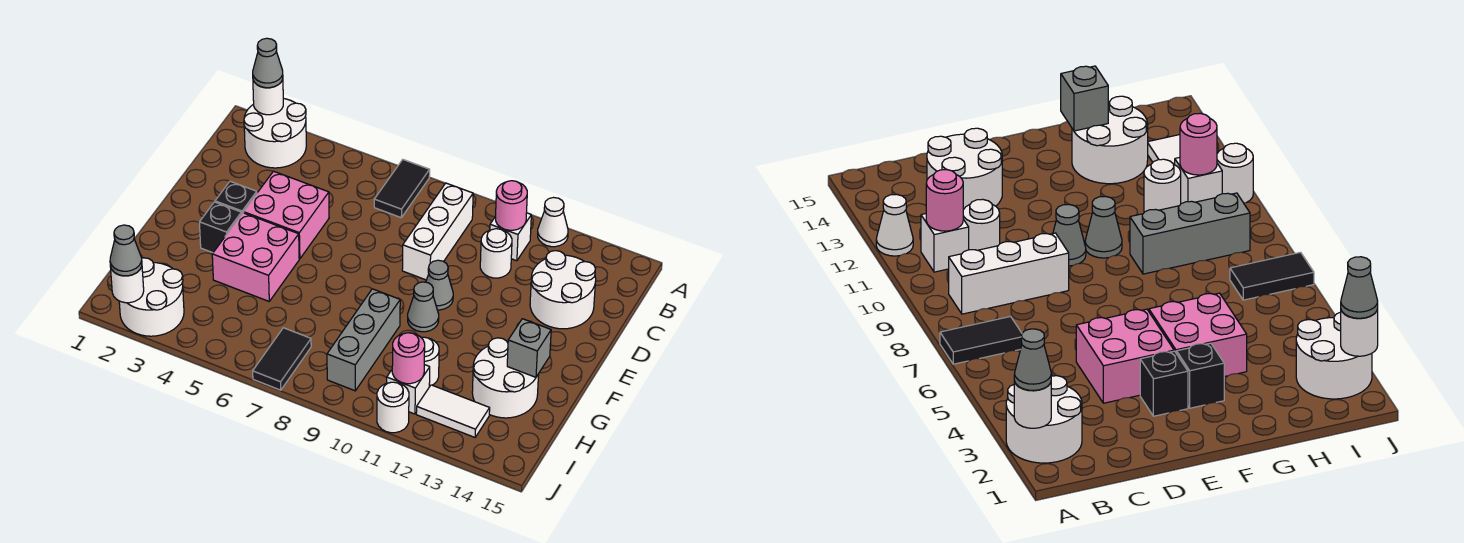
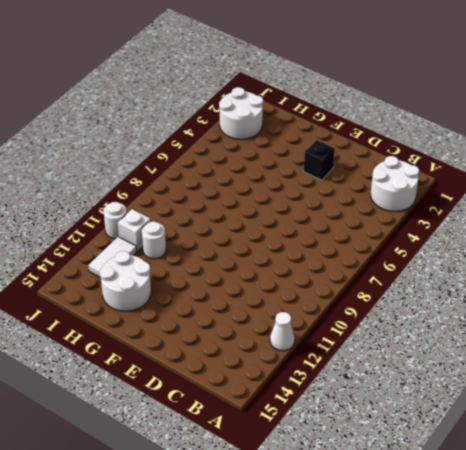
none -> black tile A7:B7 level 1
none -> white brick B9:D9 level 1
none -> white brick B11 level 1

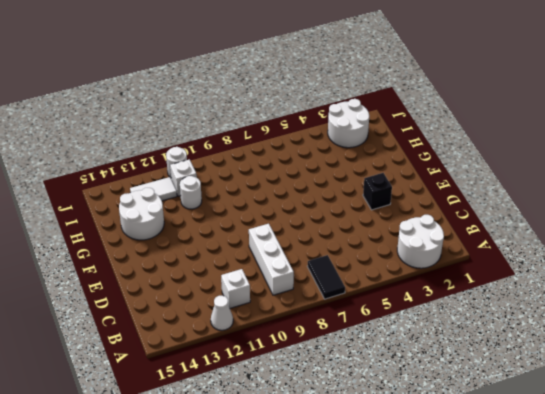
none -> white round brick C11 level 1
none -> white round brick C13:D14 level 1
none -> pink brick D4:E5 level 1

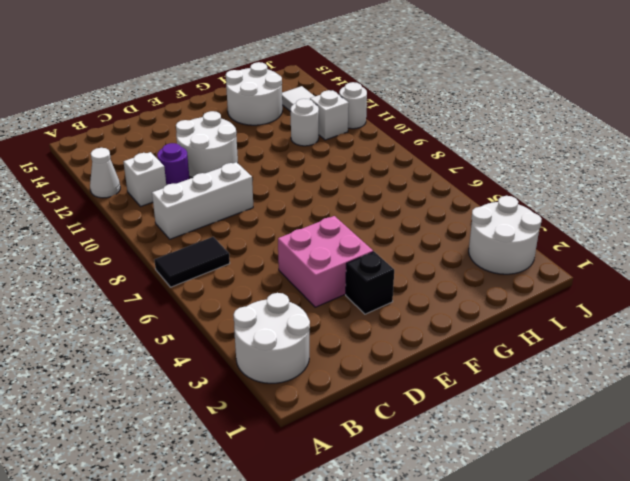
purple round brick C11 level 1 -> white round brick C11 level 1
white round brick D11:E12 level 1 -> white round brick C13:D14 level 1
none -> grey cone E10 level 1
none -> black brick F3 level 1
none -> pink brick F4:G5 level 1

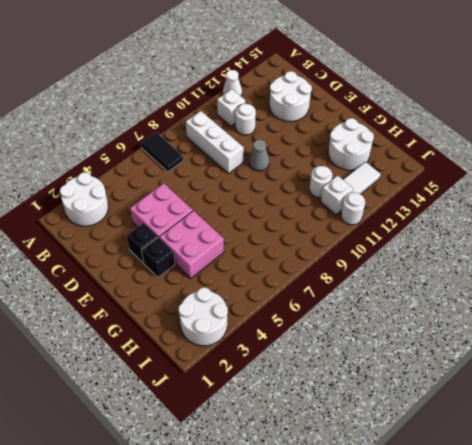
none -> grey cone F10 level 1
none -> grey brick G9:I9 level 1
none -> black tile I7:J7 level 1

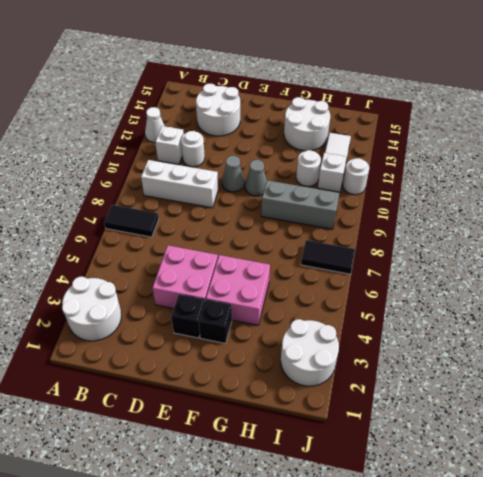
none -> white round brick A2 level 2
none -> pink round brick B11 level 2
none -> grey brick G14 level 2

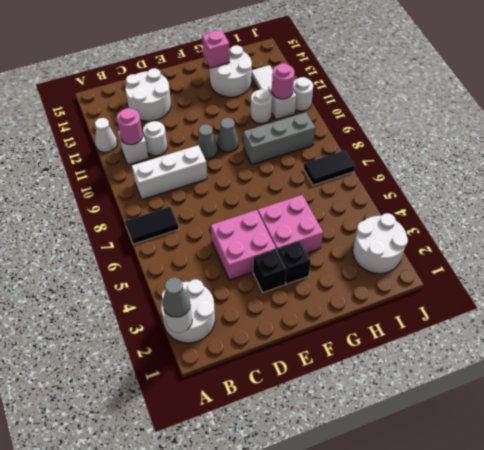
pink brick G14 level 2 -> grey brick G14 level 2
none -> white round brick J2 level 2
none -> grey cone J2 level 3

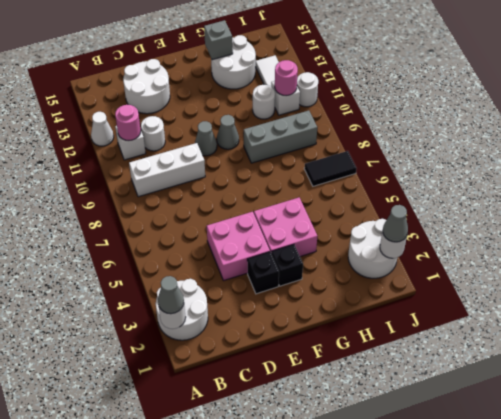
none -> black tile A7:B7 level 1

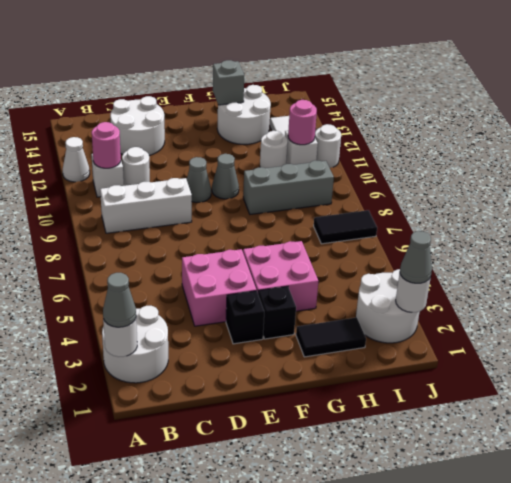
black tile G2:H2 level 1 -> black tile A7:B7 level 1

